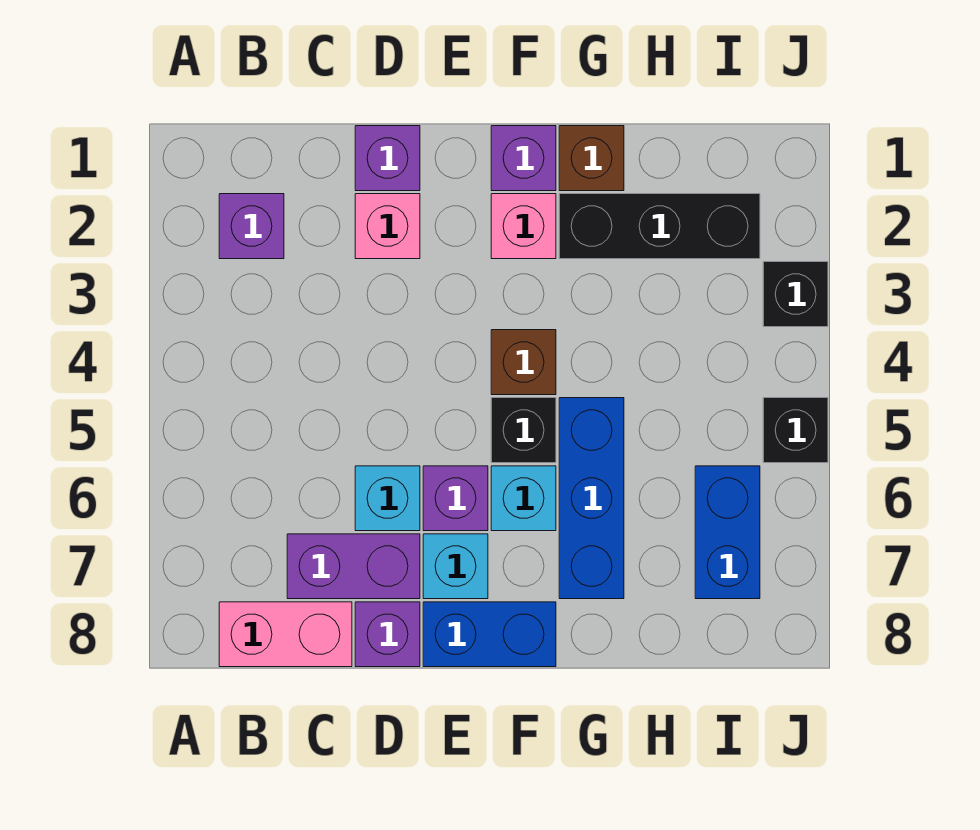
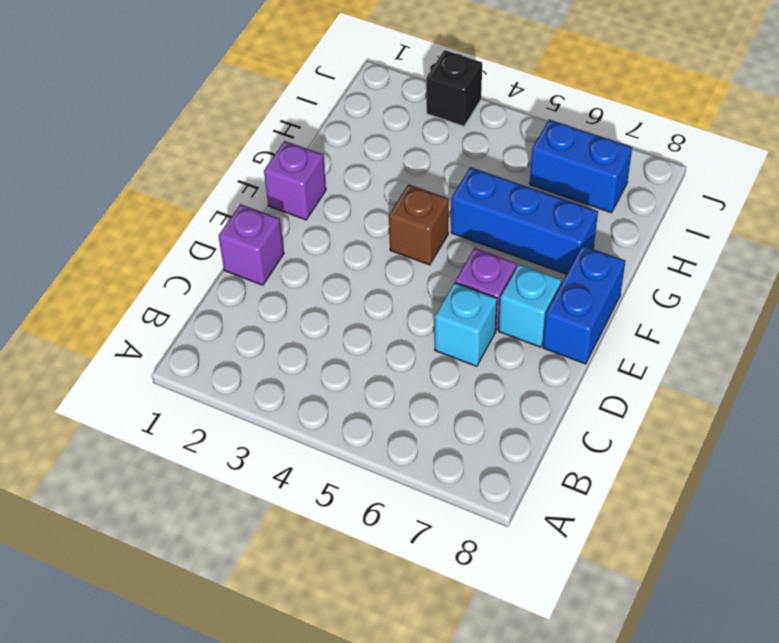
none -> purple brick B2 level 1
none -> pink brick B8:C8 level 1
none -> purple brick C7:D7 level 1

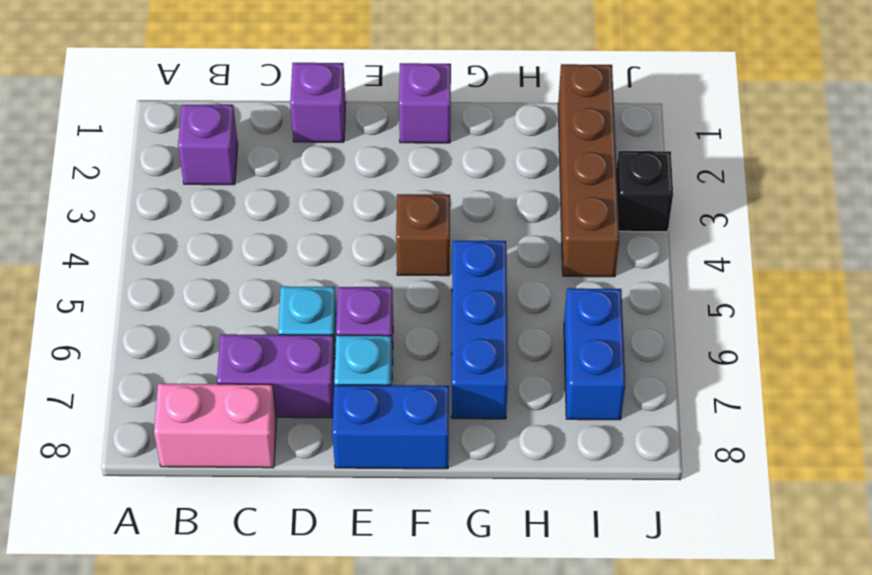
brown brick I1:I4 level 1 -> black brick G2:I2 level 1
none -> pink brick D2 level 1
none -> purple brick D8 level 1
none -> pink brick F2 level 1

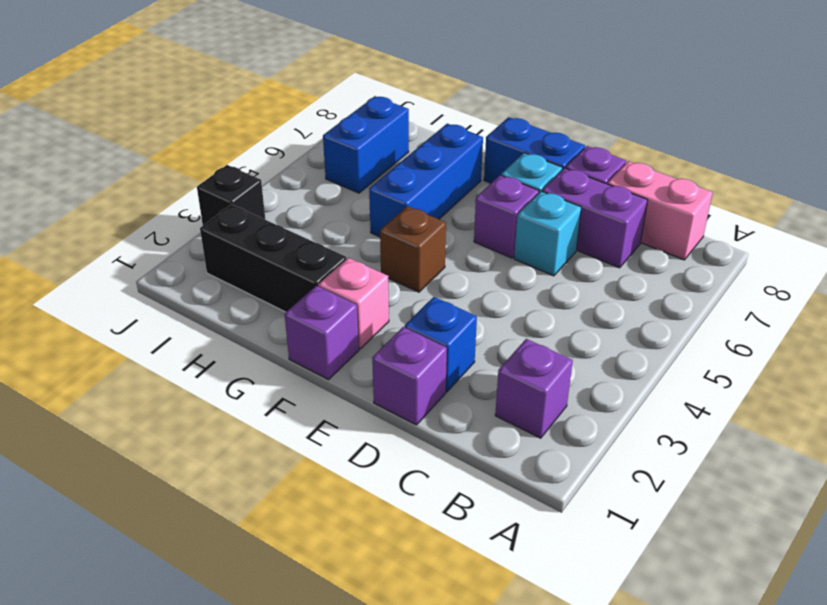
blue brick D2 level 1 -> pink brick D2 level 1
none -> black brick F5 level 1
none -> cyan brick F6 level 1
none -> brown brick G1 level 1

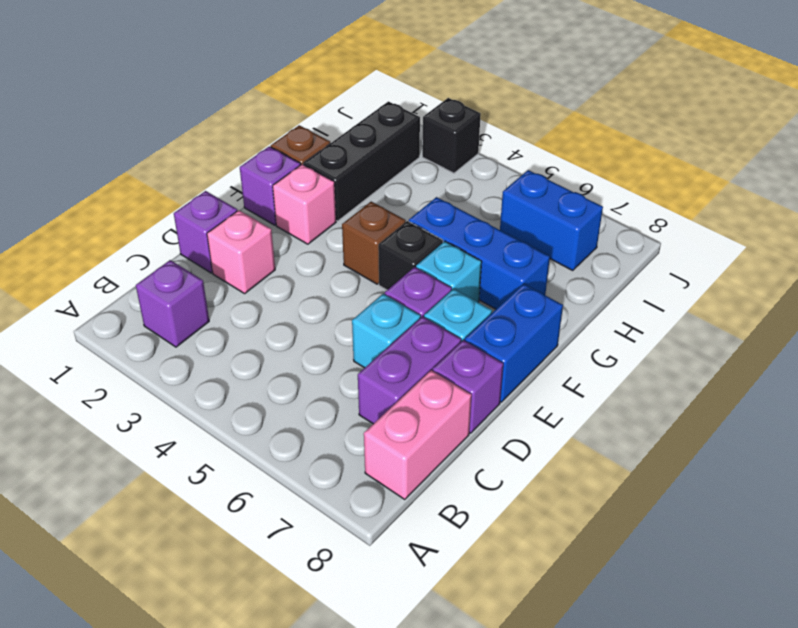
none -> black brick J5 level 1

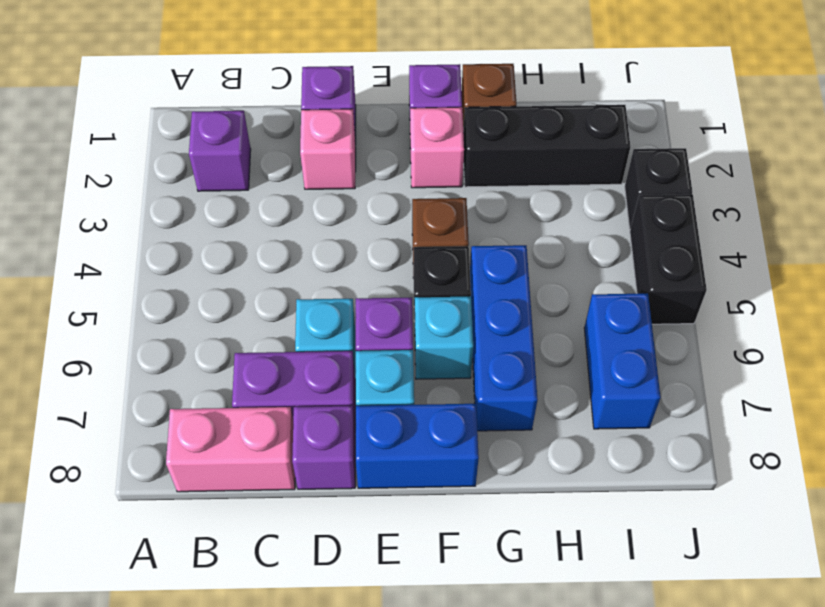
black brick J4:J5 level 1 -> black brick J5 level 1

